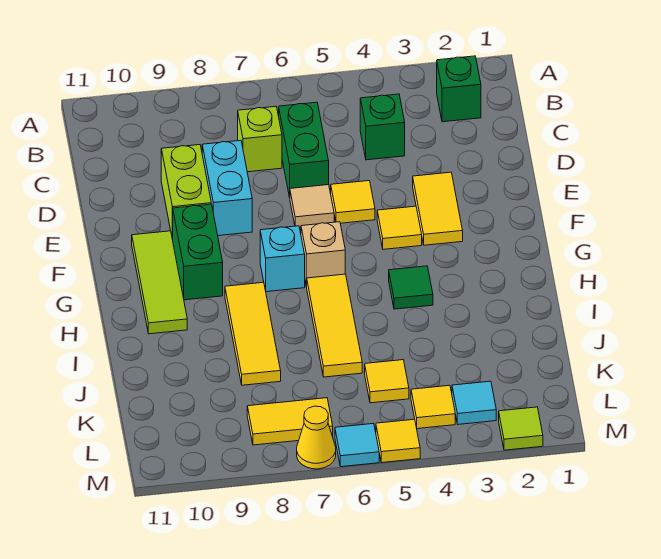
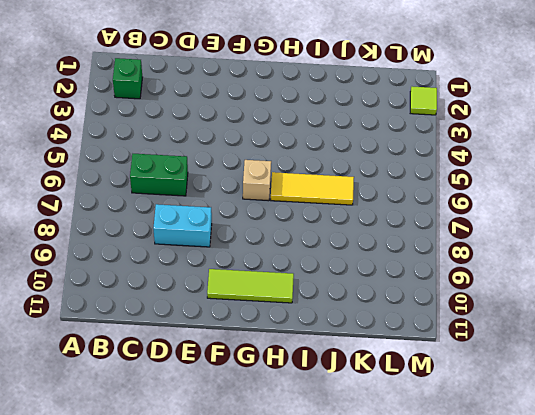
none -> green brick C4 level 1
none -> lime brick C7 level 1
none -> lime brick D9:E9 level 1

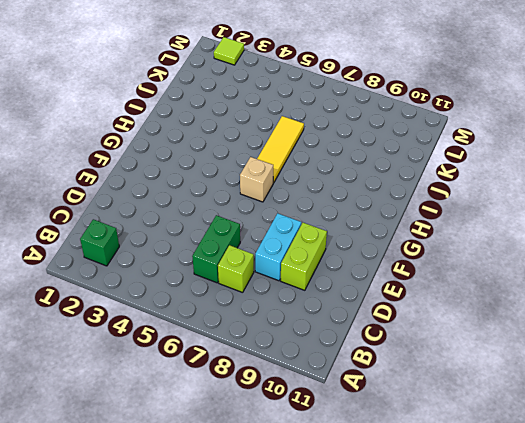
none -> green brick C4 level 1
none -> yellow tile E3:F3 level 1
none -> yellow tile E5 level 1

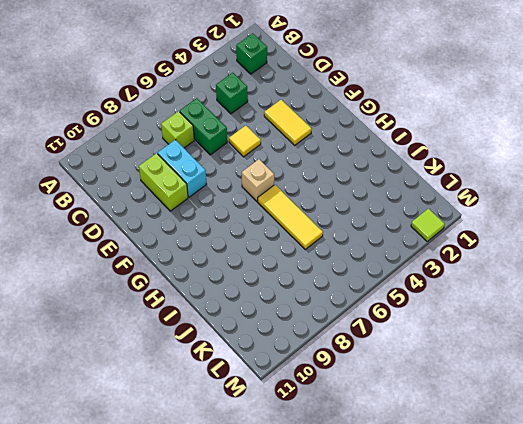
none -> tan tile E6 level 1
none -> yellow tile F4 level 1
none -> green brick F9:G9 level 1

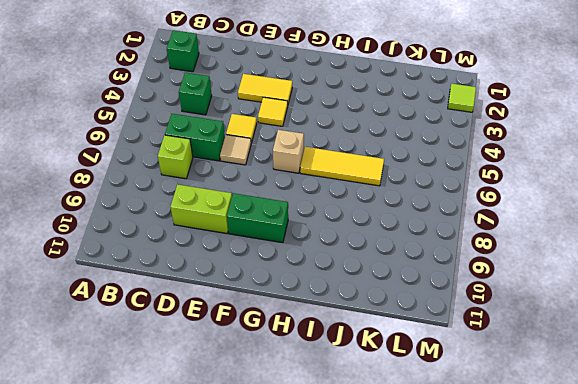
none -> cyan brick D8:E8 level 1
none -> lime tile F10:H10 level 1
none -> cyan brick G7 level 1

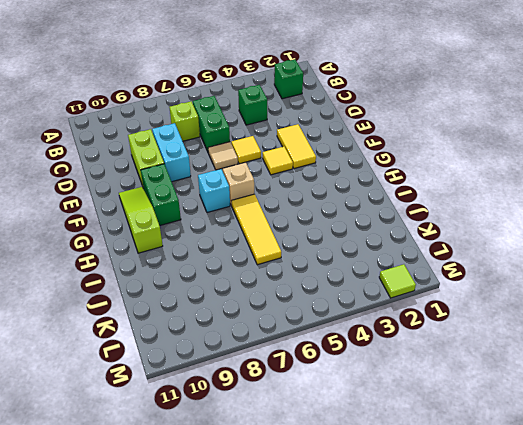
lime slope F10:H10 level 1 top H -> lime tile F10:H10 level 1
none -> green tile H4 level 1
none -> yellow tile H8:J8 level 1
none -> yellow tile K5 level 1

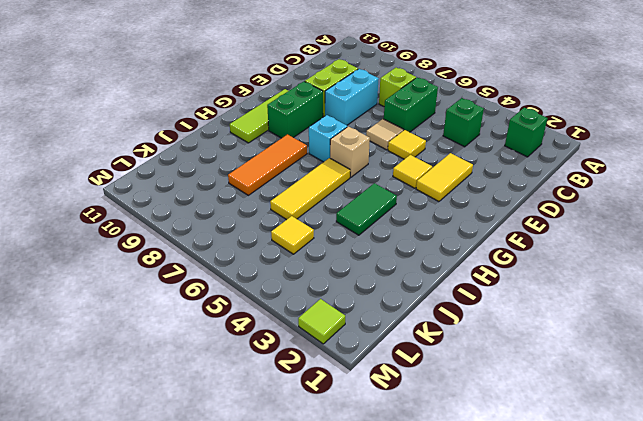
green tile H4:I4 level 1 -> green tile H4 level 1
orange tile H8:J8 level 1 -> yellow tile H8:J8 level 1
none -> cyan tile L3 level 1
none -> yellow tile L4 level 1
none -> yellow tile L7:L8 level 1

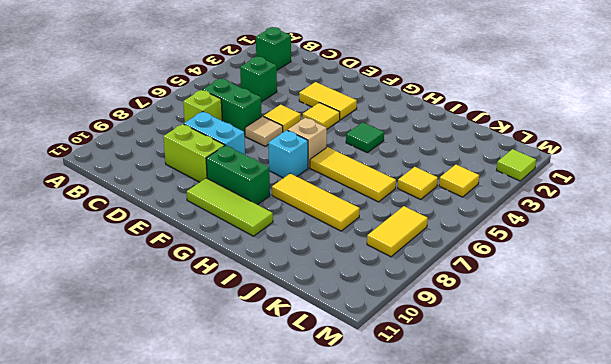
none -> cyan tile L3 level 1
none -> yellow tile M5 level 1
none -> cyan tile M6 level 1

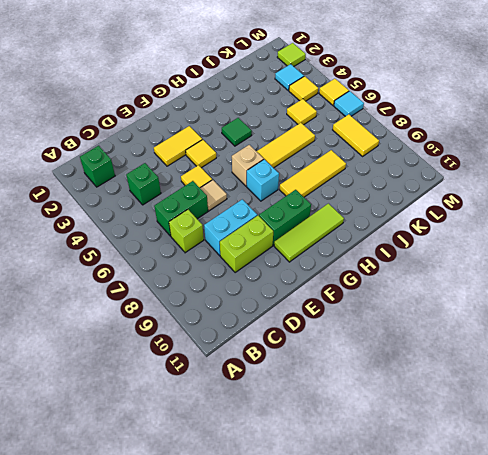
none -> yellow cone M7 level 1

